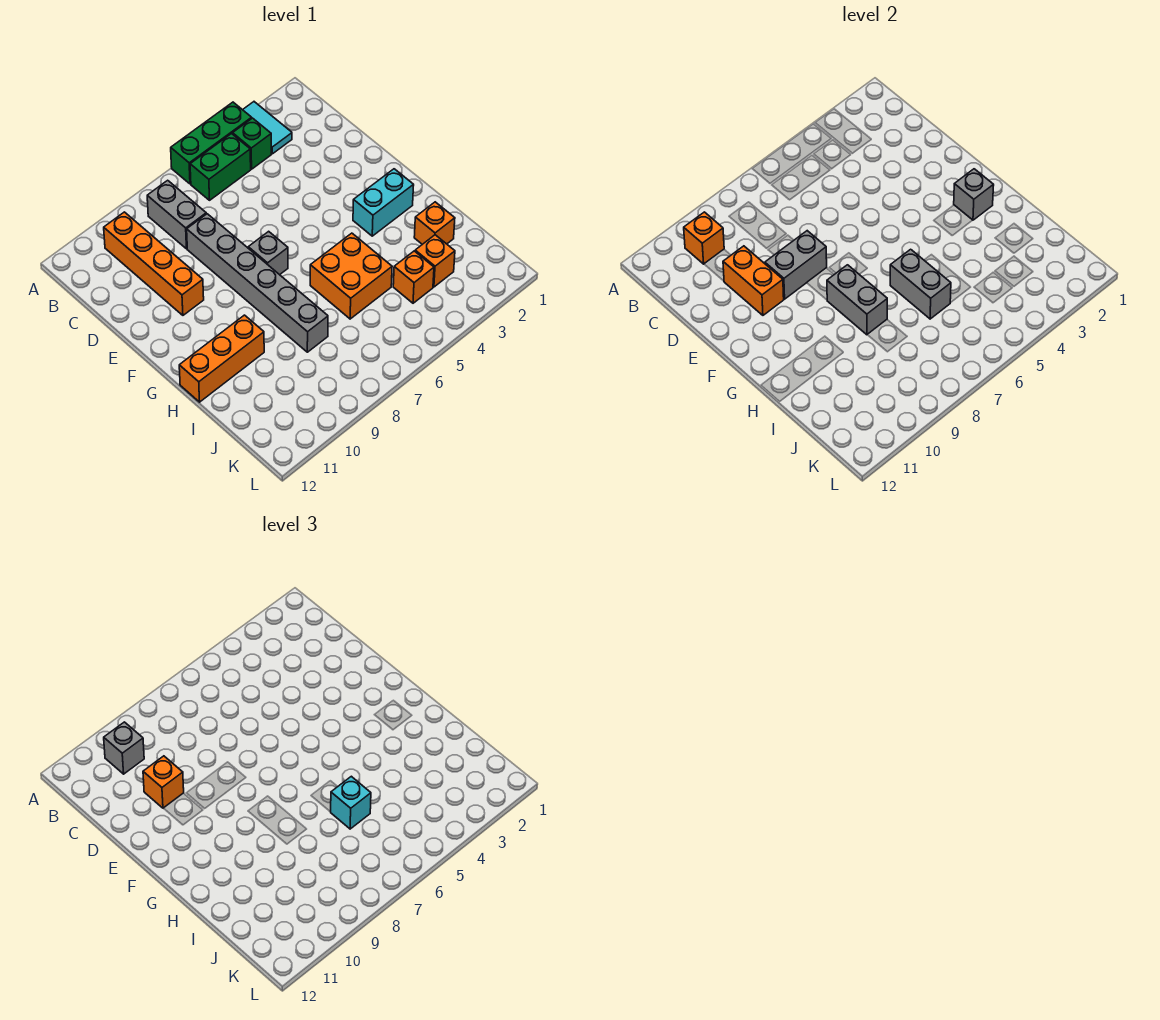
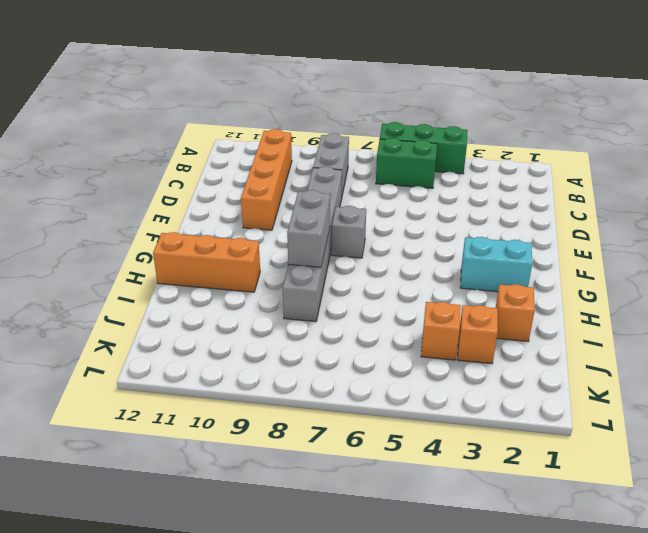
none -> cyan tile A3:B3 level 1
none -> green brick B4 level 1
none -> orange brick H5:I6 level 1

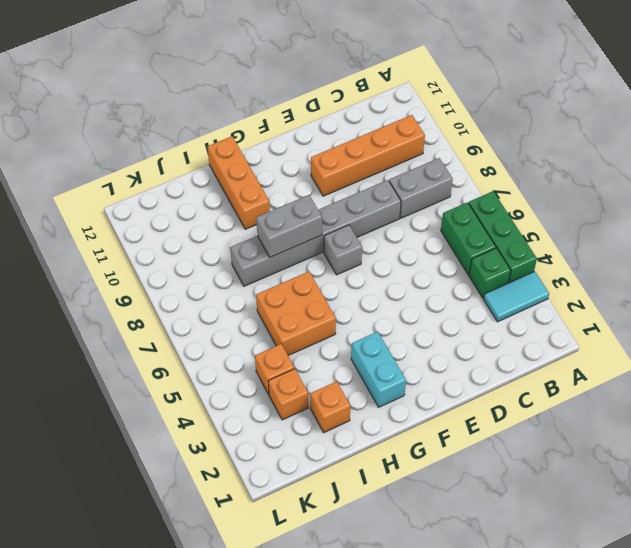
none -> orange brick B10 level 2
none -> orange brick D10:E10 level 2
none -> grey brick E8:E9 level 2

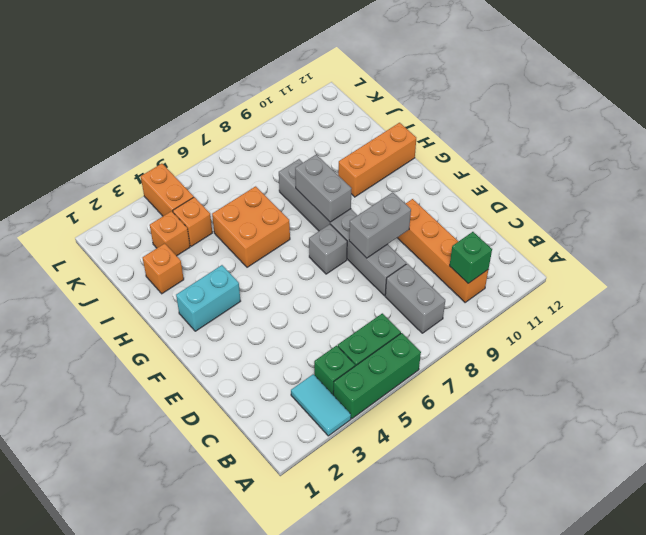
green brick B10 level 2 -> orange brick B10 level 2
orange brick K4:L4 level 1 -> orange brick D10:E10 level 2
none -> grey brick G2 level 2
none -> grey brick H6:I6 level 2
none -> grey brick B10 level 3

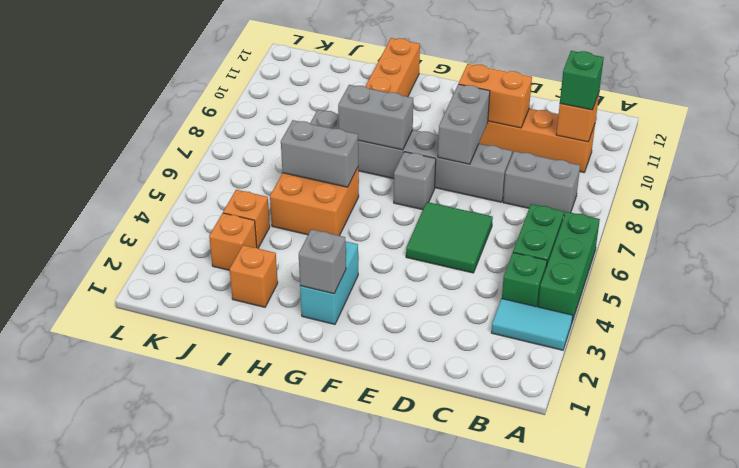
green brick B10 level 3 -> grey brick B10 level 3
green tile D5:E6 level 1 -> none
none -> orange brick D10 level 3
none -> cyan brick I6 level 3

